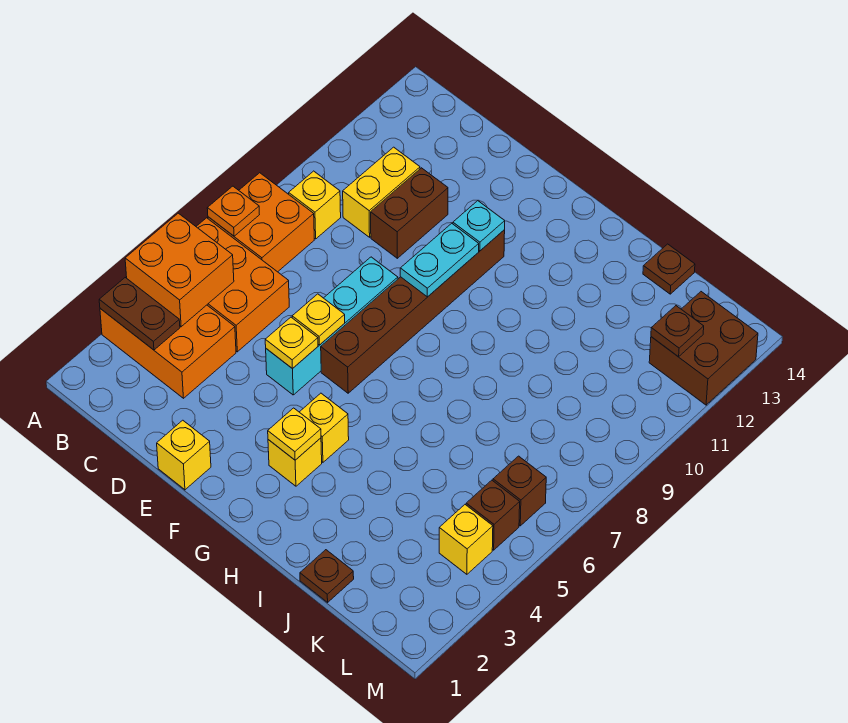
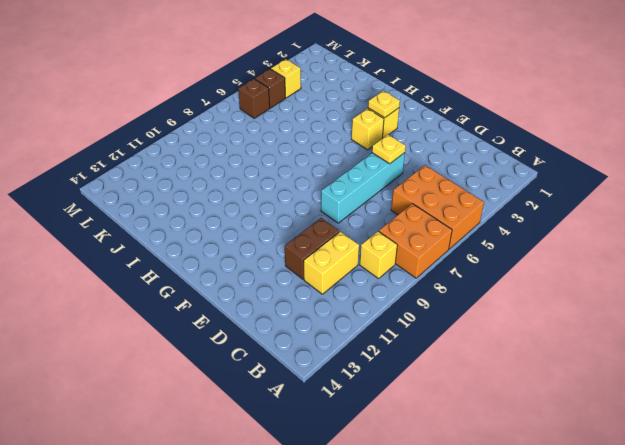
none -> orange brick A3:C4 level 1
none -> yellow brick E1 level 1
none -> brown brick F6:F11 level 1

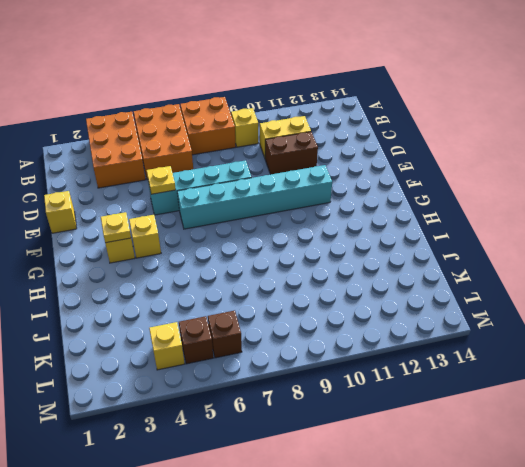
cyan brick F6:F11 level 1 -> brown brick F6:F11 level 1
none -> brown plate J1 level 1
none -> brown plate J14 level 1
none -> brown brick L12:M13 level 1

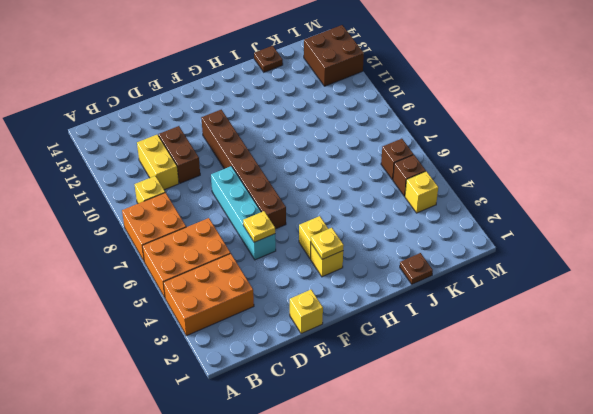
none -> brown plate A3:B3 level 2
none -> orange brick A4:B5 level 2
none -> orange plate A7 level 2

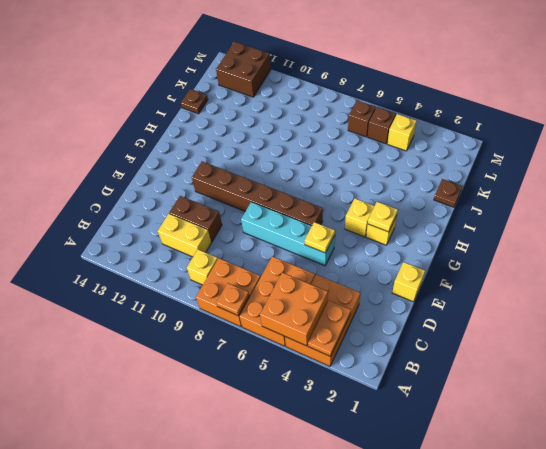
orange plate A3:B3 level 2 -> brown plate A3:B3 level 2
none -> yellow plate E6 level 2
none -> cyan plate F9:F10 level 2
none -> cyan plate F11 level 2

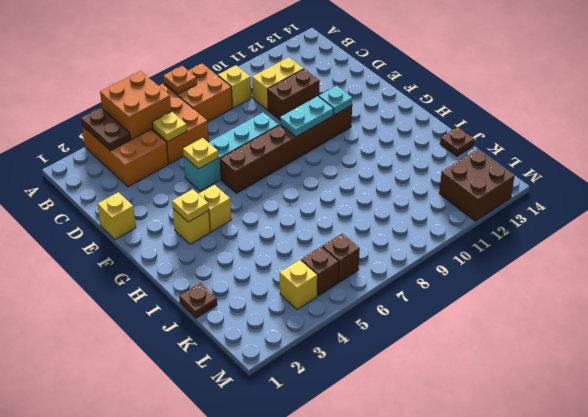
yellow plate C5 level 2 -> yellow plate E6 level 2
none -> brown plate L12 level 2

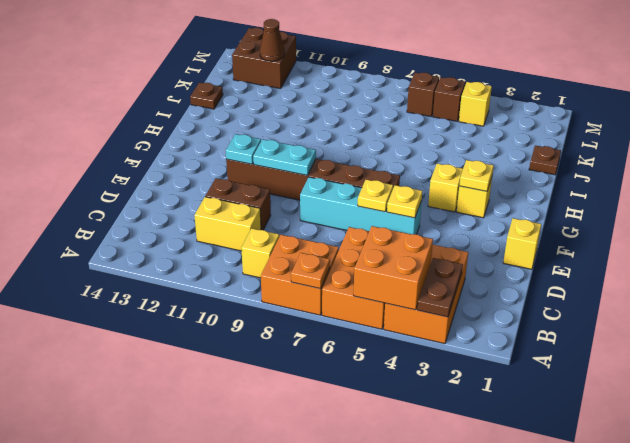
brown cone L12 level 2 -> brown plate L12 level 2

